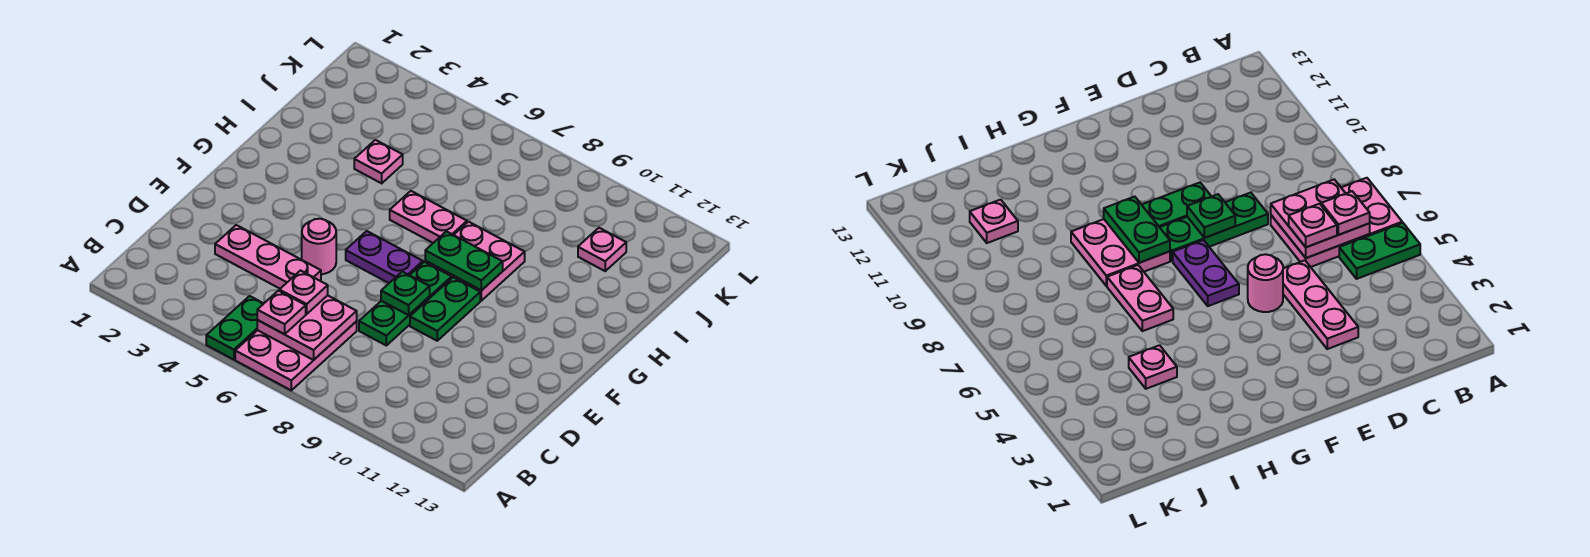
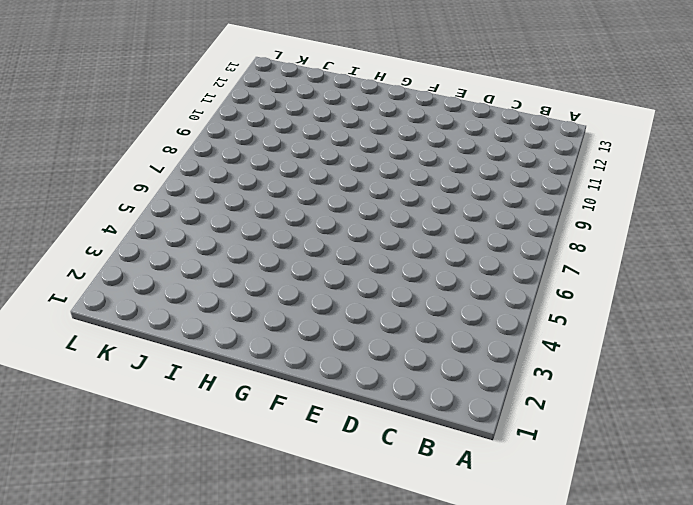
none -> green plate A5:B5 level 1
none -> pink plate A6:C7 level 1
none -> pink plate D3:D5 level 1

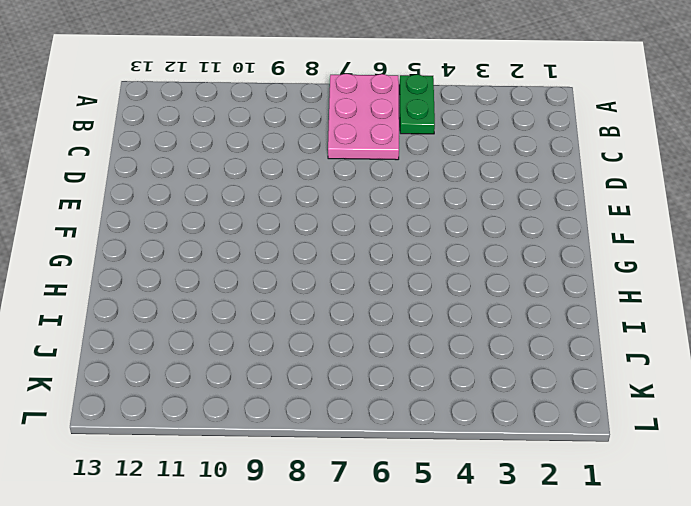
none -> pink plate D3:D5 level 1
none -> green plate D8:F8 level 1
none -> pink round brick E5 level 1

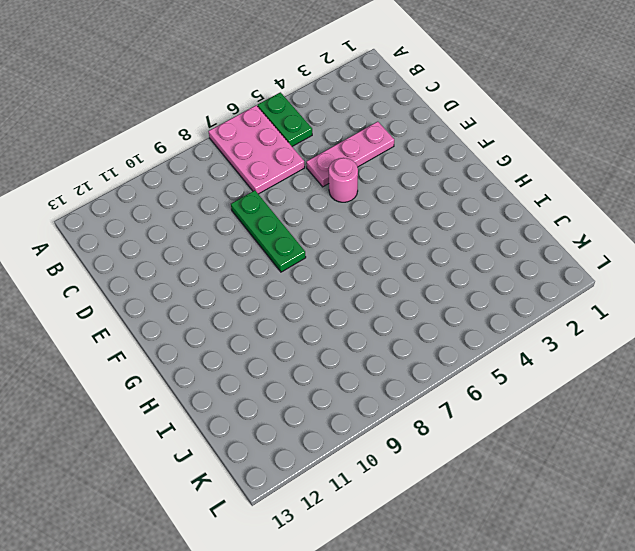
none -> green plate E9:F9 level 1
none -> purple plate F6:F7 level 1
none -> pink plate G8:H9 level 1

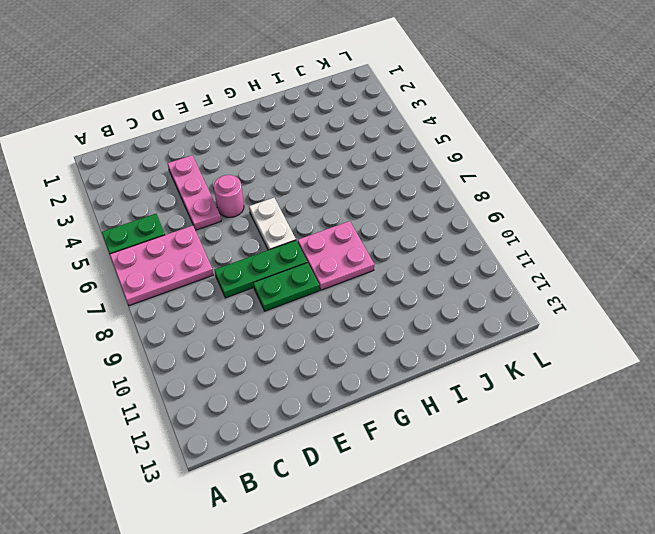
white plate F6:F7 level 1 -> purple plate F6:F7 level 1
none -> pink plate H6:H7 level 1
none -> pink plate I4 level 1
none -> pink plate J11 level 1

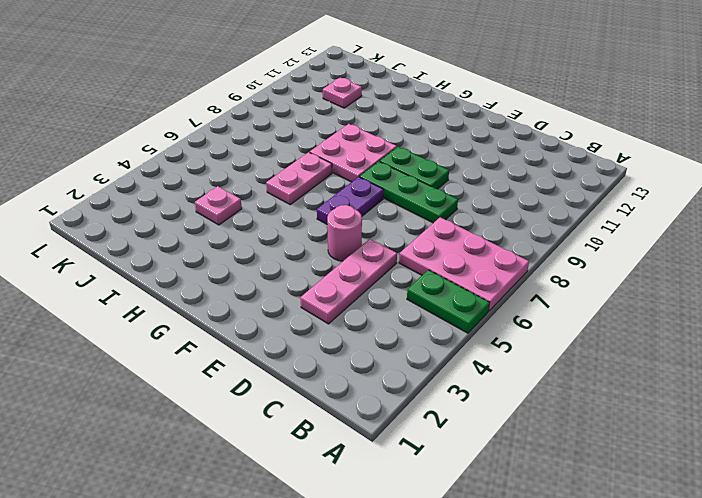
none -> pink plate B6:C7 level 2
none -> green plate E8 level 2
none -> green plate G8:G9 level 2

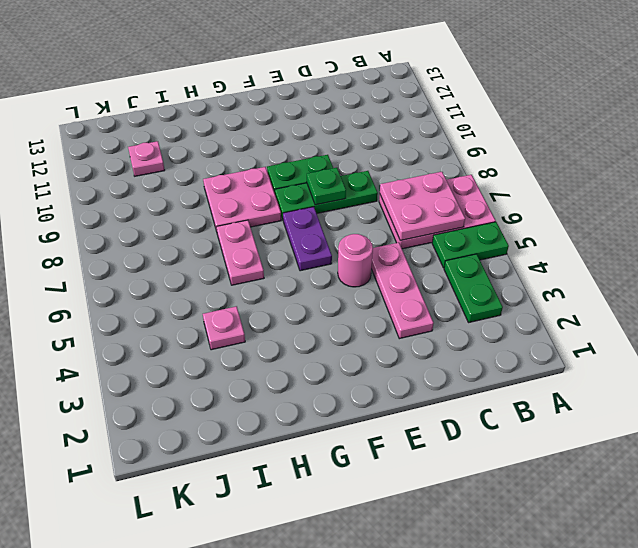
green plate B3:B4 level 1 -> green plate G8:G9 level 2
none -> pink plate B6 level 3
none -> pink plate C6 level 3

